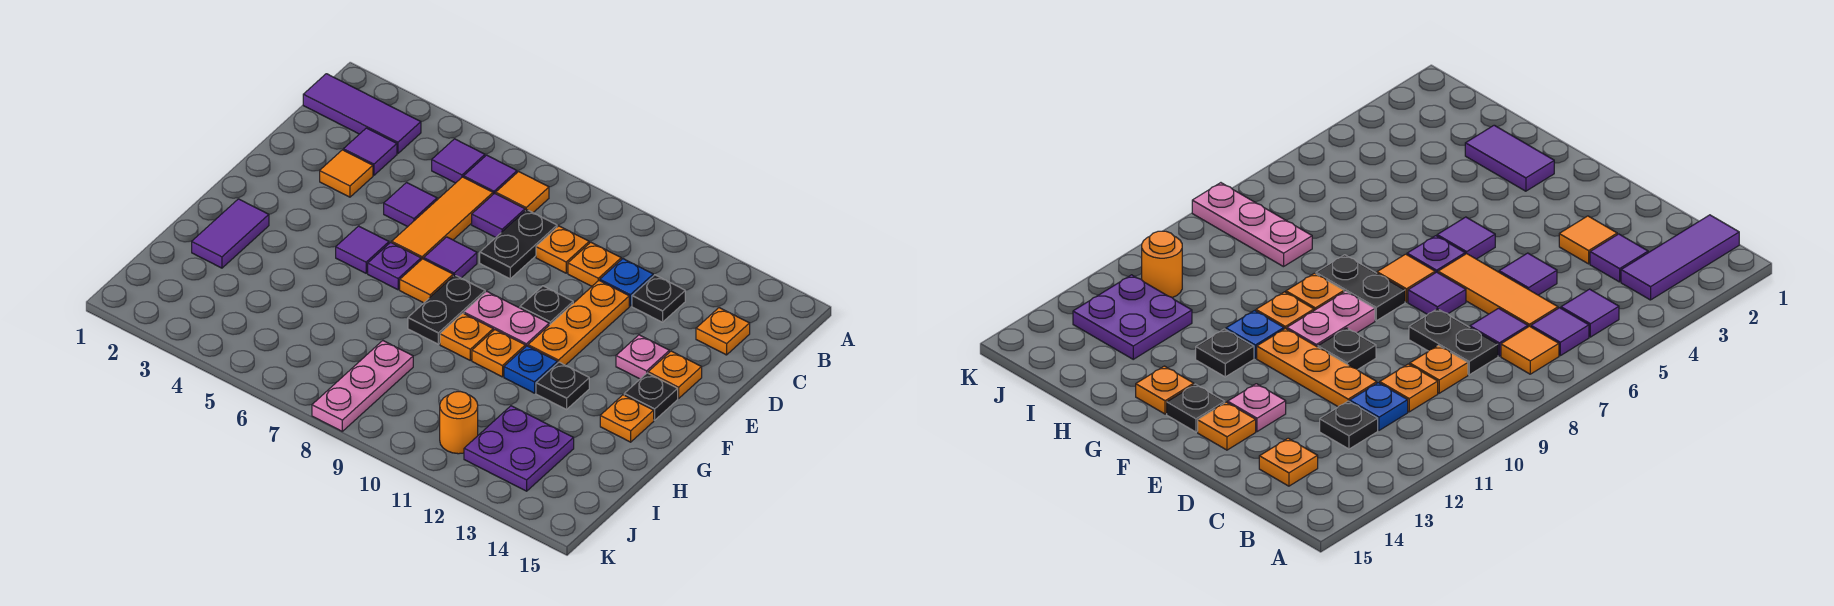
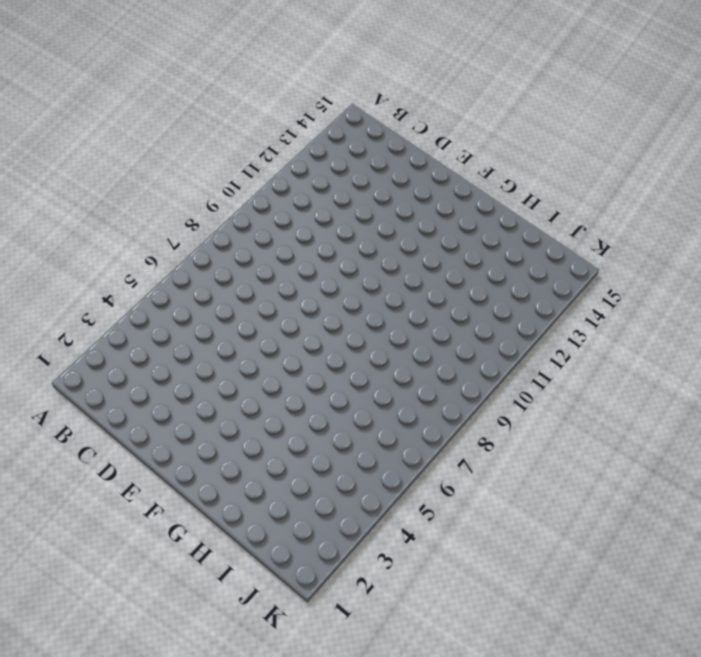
none -> purple tile B1:B3 level 1
none -> purple tile B5 level 1
none -> purple tile B6 level 1
none -> orange tile B7 level 1

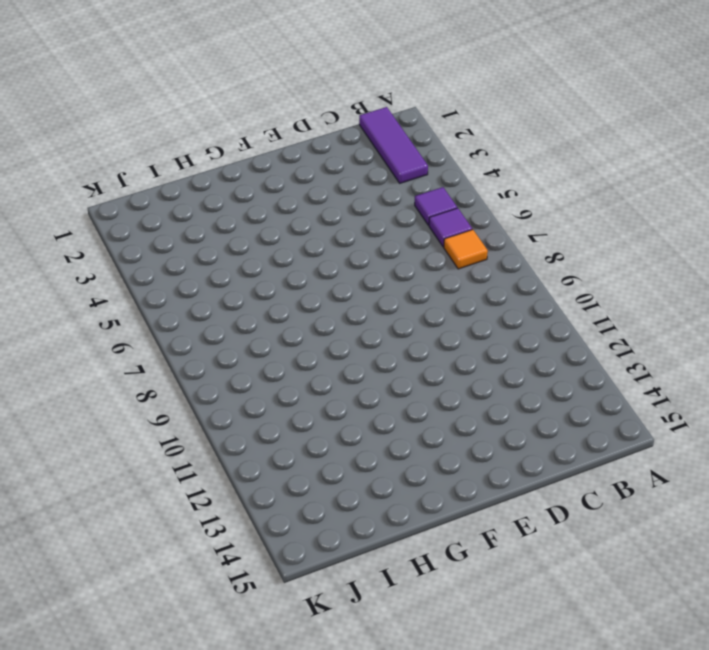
none -> purple tile C3 level 1
none -> orange tile C6:E6 level 1
none -> purple tile C7 level 1
none -> black plate C8:D8 level 1

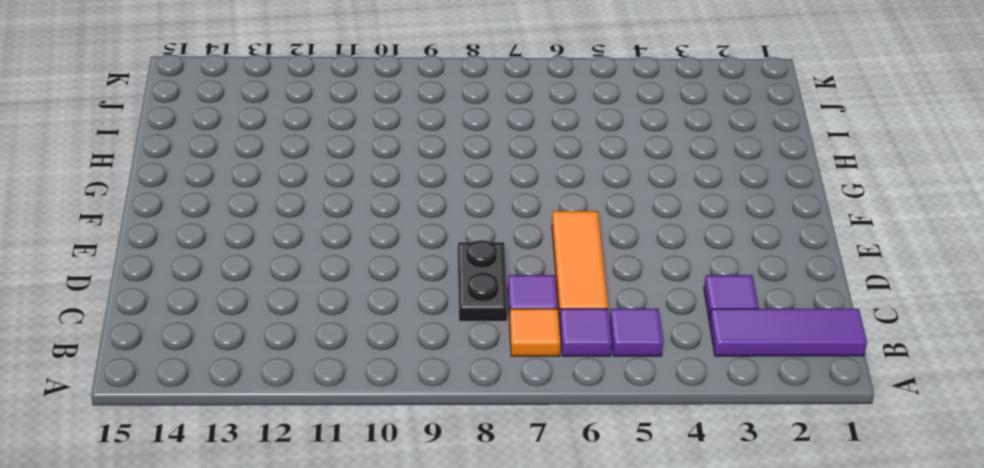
none -> orange plate C9 level 1
none -> orange plate C10 level 1
none -> blue plate C11 level 1
none -> black plate C12 level 1

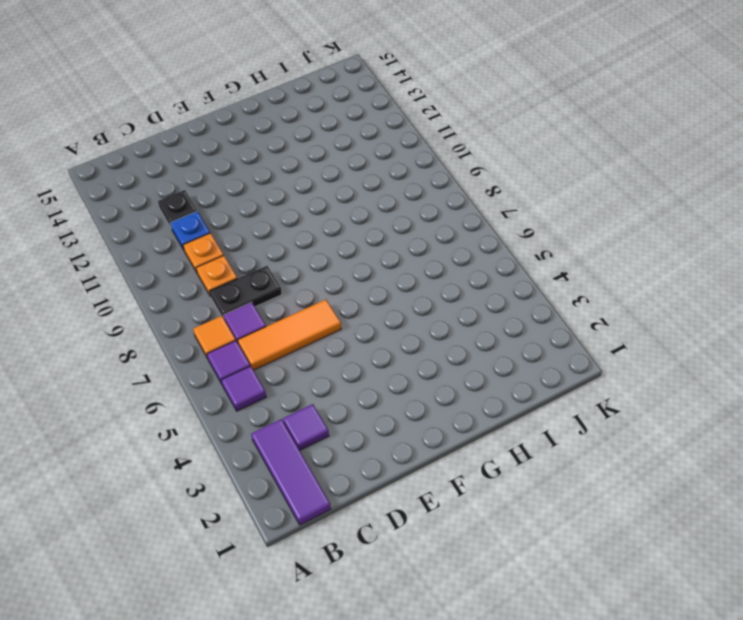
none -> orange plate C14 level 1
none -> orange tile D3 level 1
none -> purple tile D5 level 1
none -> orange plate D11:F11 level 1

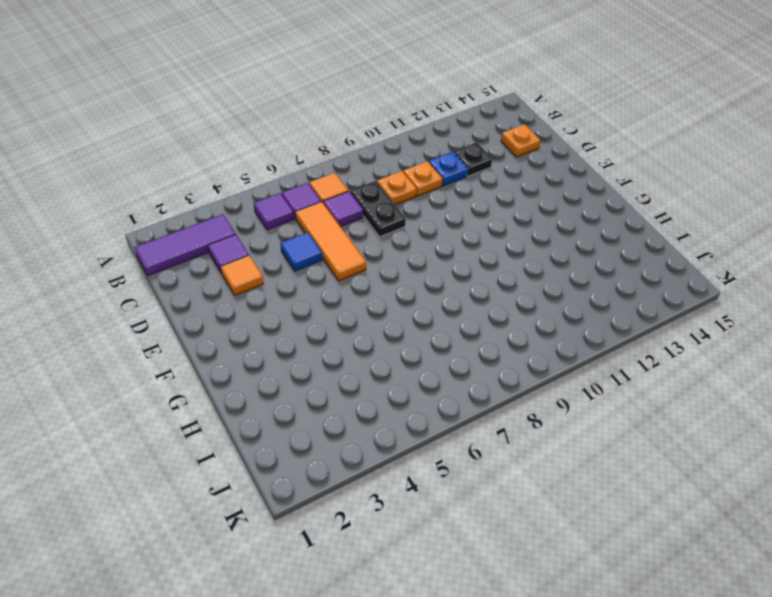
blue tile D5 level 1 -> purple tile D5 level 1
none -> orange plate D11:F11 level 1
none -> purple tile E7 level 1
none -> black plate E10 level 1
none -> pink plate E13 level 1

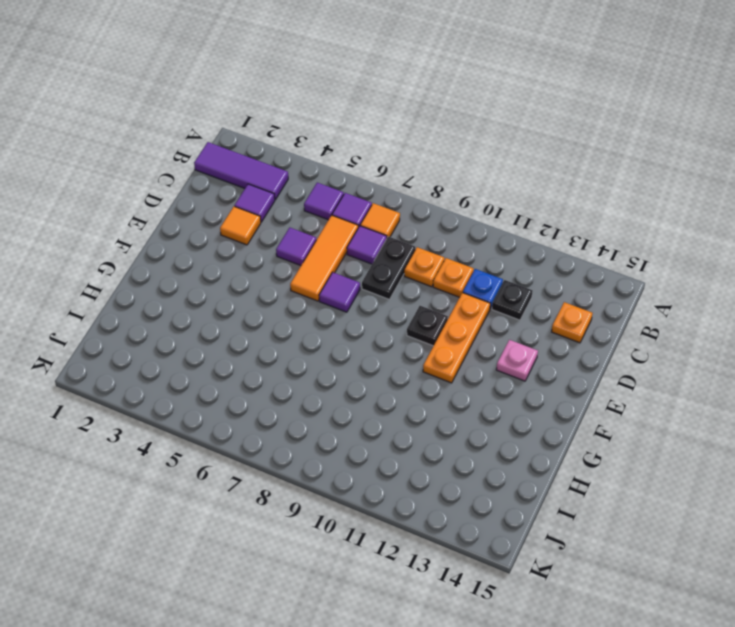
none -> orange plate E14 level 1
none -> purple tile F5 level 1
none -> purple plate F6 level 1
none -> orange tile F7 level 1

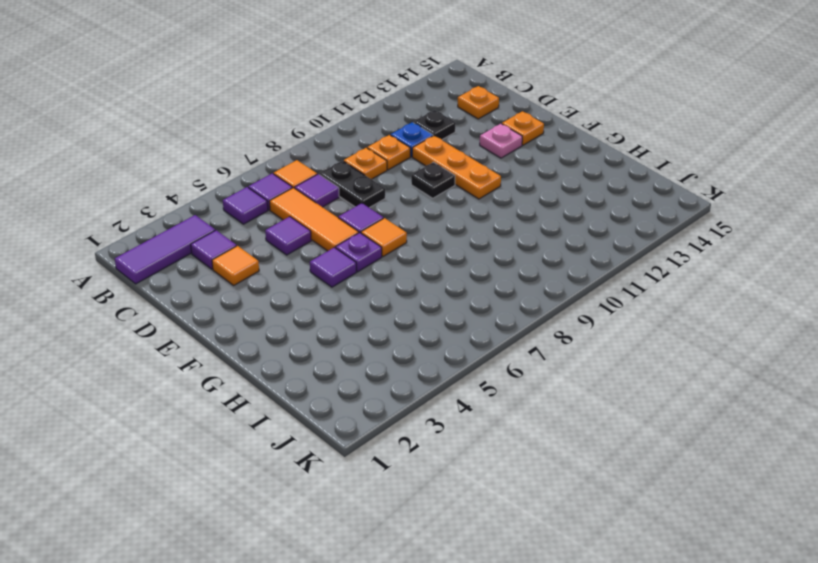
none -> black plate F8:G8 level 1
none -> pink plate F9:F10 level 1
none -> black plate F14 level 1
none -> purple tile G2:H2 level 1

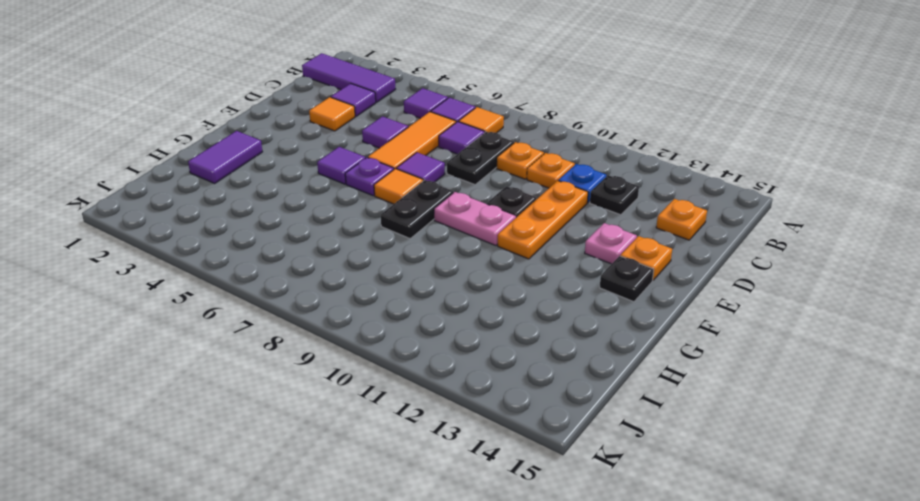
none -> orange plate G9 level 1
none -> orange plate G10 level 1
none -> blue plate G11 level 1
none -> black plate G12 level 1

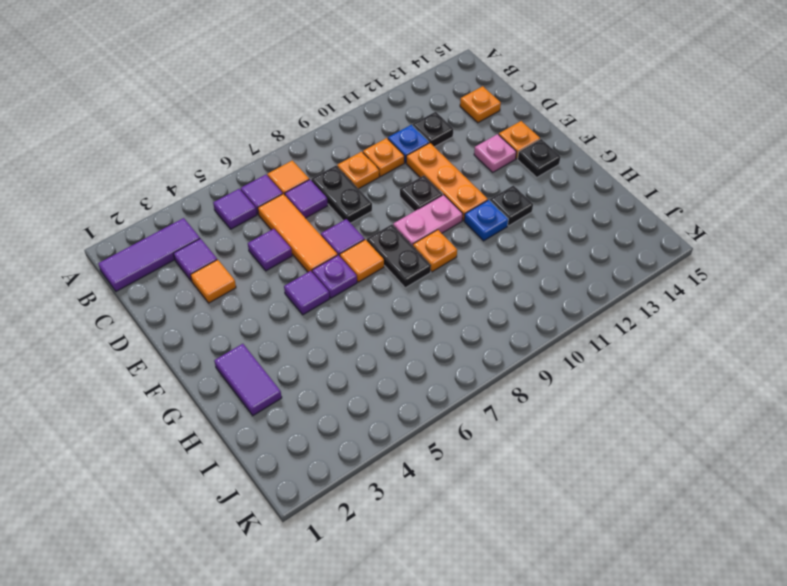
none -> orange plate G10 level 1
none -> orange plate G14 level 1
none -> pink plate I8:K8 level 1
none -> purple plate I12:J13 level 1

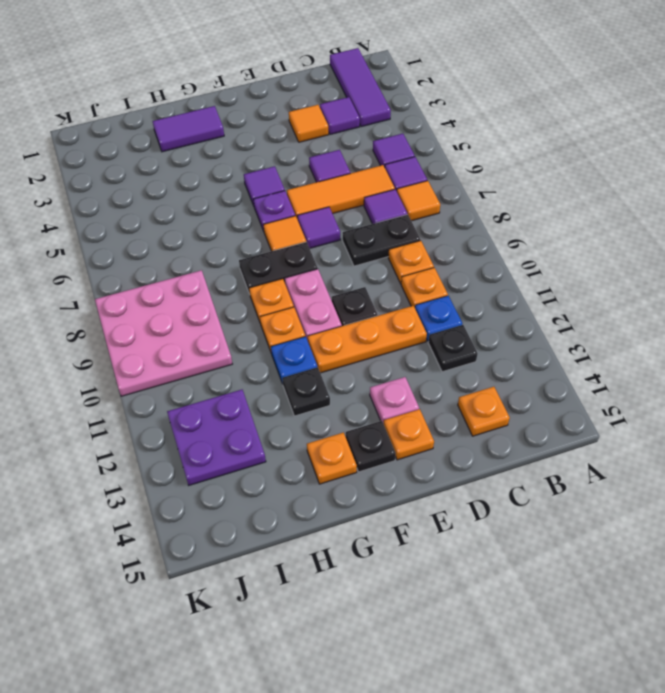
pink plate I8:K10 level 1 -> pink plate I8:K8 level 1
none -> orange round brick J11 level 1

